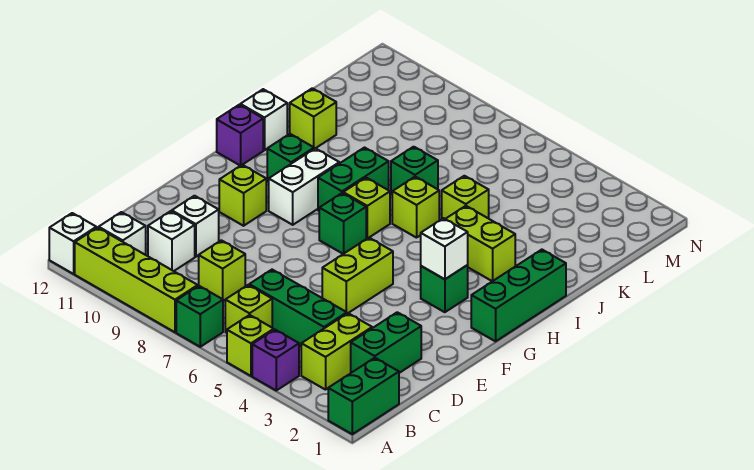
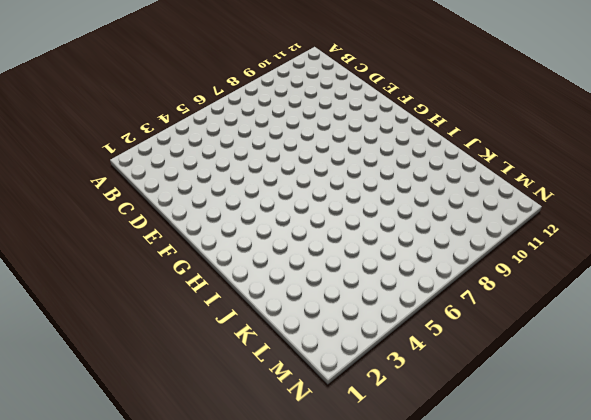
none -> green brick A1:B1 level 1
none -> purple brick A4 level 1
none -> lime brick A5 level 1
none -> green brick A7 level 1

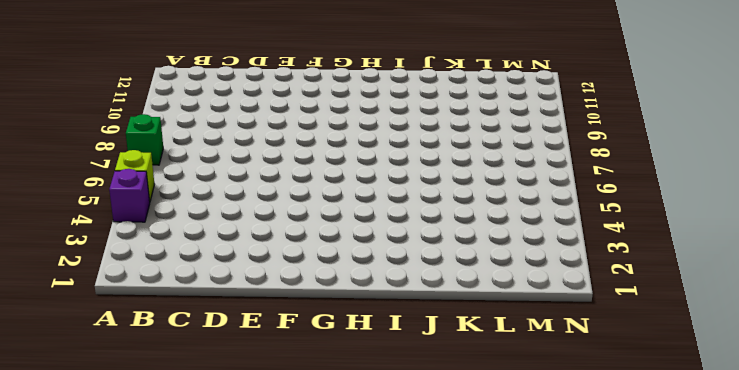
none -> green brick A1:B1 level 1
none -> lime brick A8:A11 level 1
none -> white brick A12 level 1
none -> lime brick B3:C3 level 1

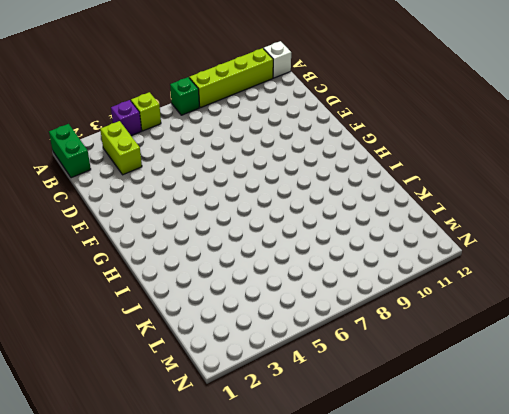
none -> lime brick B6 level 1
none -> white brick B11 level 1
none -> green brick C2:D2 level 1
none -> green brick C4:C6 level 1

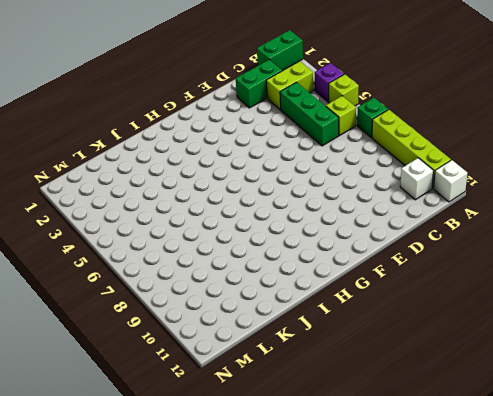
none -> lime brick C8 level 1
none -> white brick C10 level 1
none -> white brick D10 level 1
none -> lime brick E5:F5 level 1

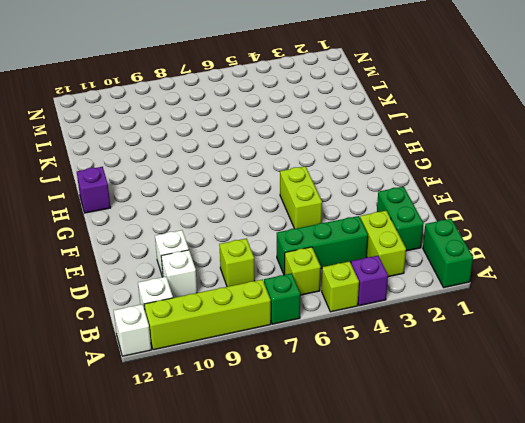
none -> lime brick F10 level 1
none -> green brick G1:I1 level 1
none -> green brick G3 level 1
none -> green brick G7 level 1

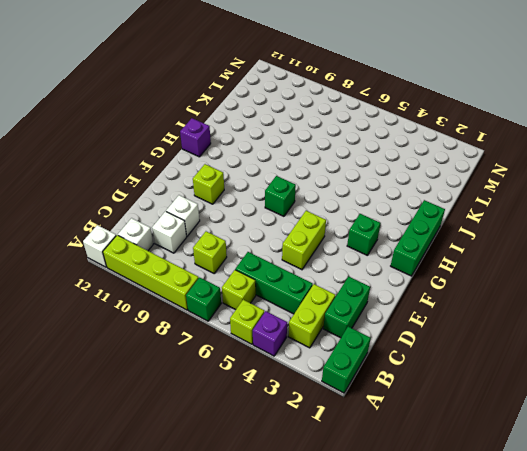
none -> white brick G9:H9 level 1
none -> lime brick H7 level 1
none -> green brick H8:I8 level 1
none -> green brick H10 level 1

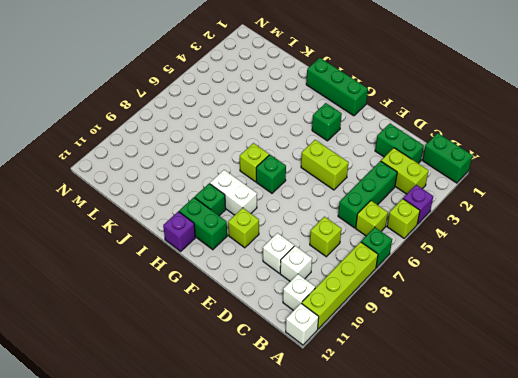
green brick G11:H11 level 1 -> green brick H8:I8 level 1
none -> lime brick I3:I4 level 1
none -> lime brick I6 level 1
none -> white brick I12 level 1
none -> lime brick J5 level 1

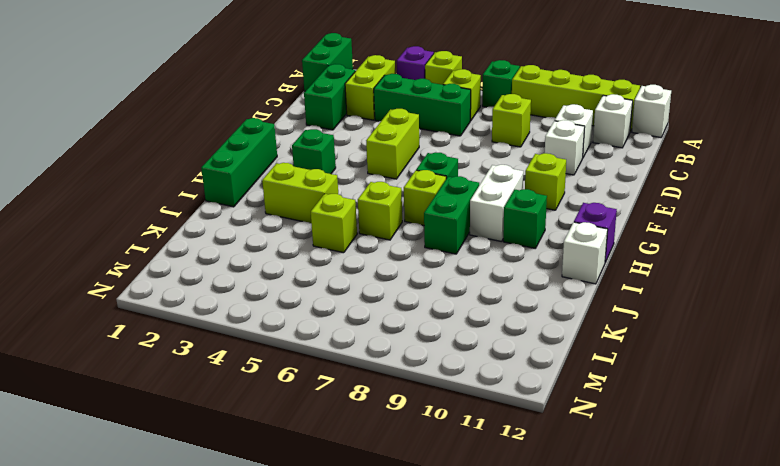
none -> green brick J7 level 1
none -> lime brick J11 level 1
none -> white brick G3 level 2

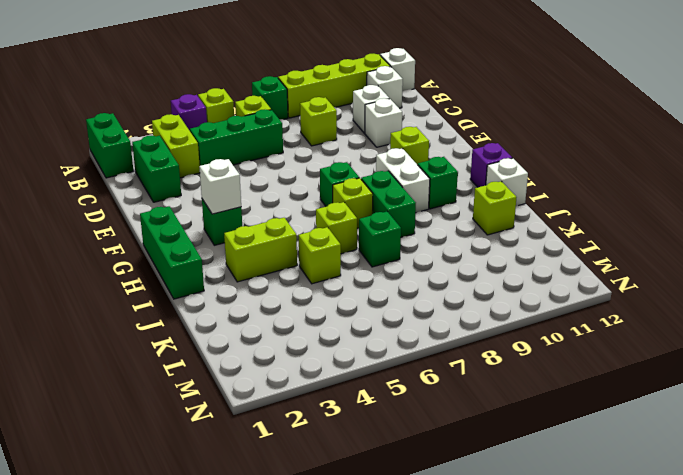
none -> lime brick E5:F5 level 1

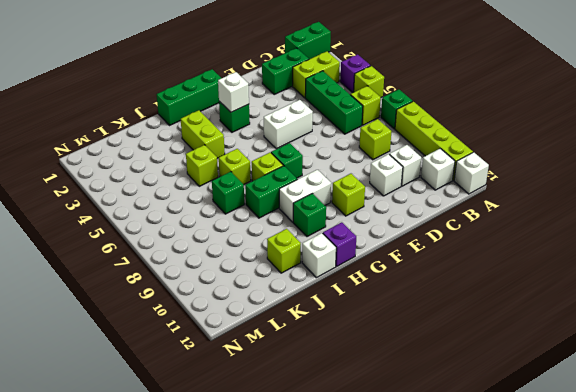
white brick E5:F5 level 1 -> lime brick E5:F5 level 1

